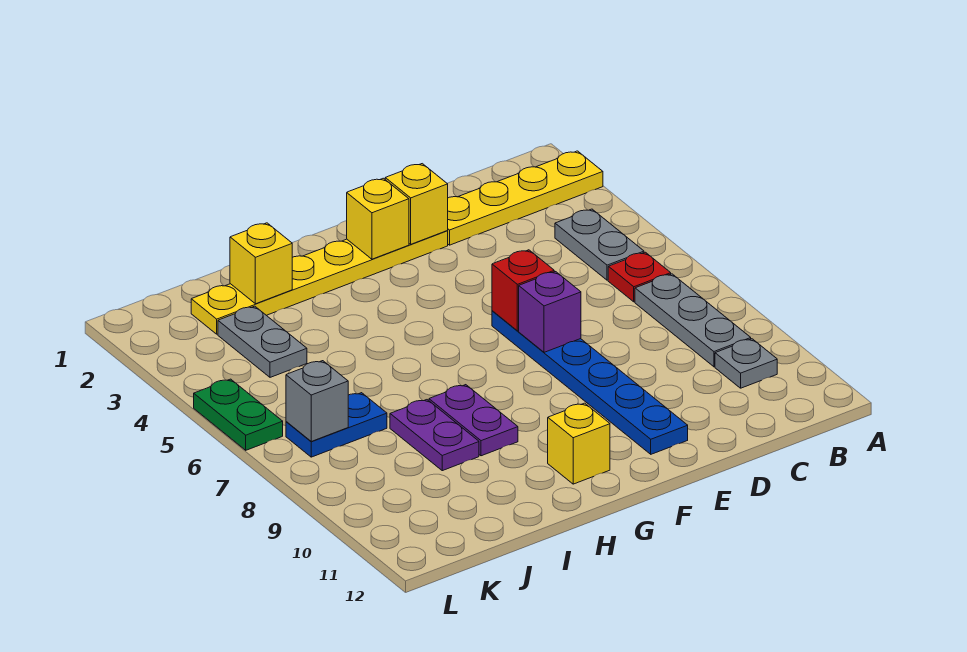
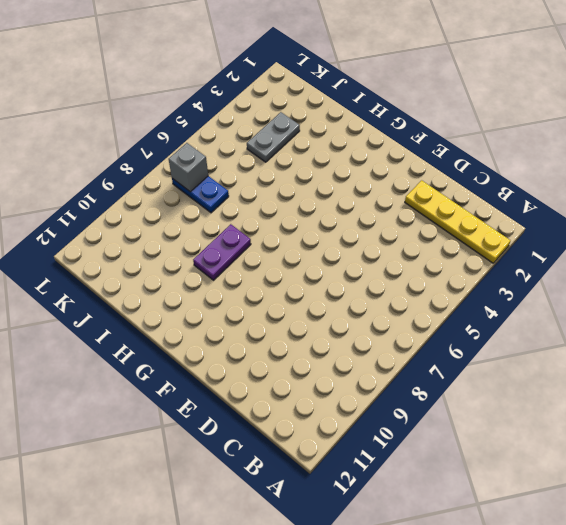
none -> grey plate B4:B5 level 1
none -> red plate B6 level 1
none -> grey plate B7:B9 level 1

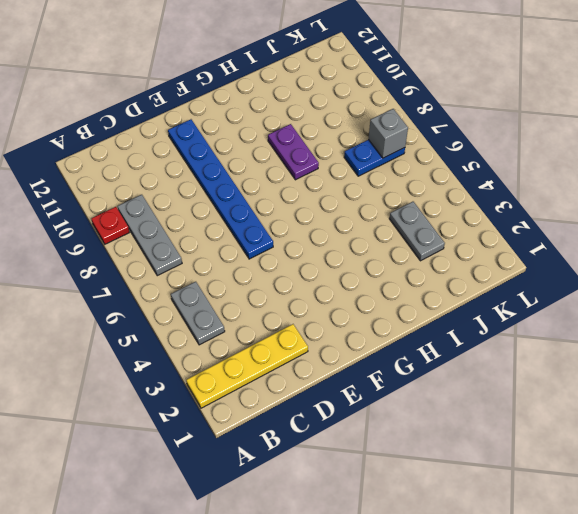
red plate A9 level 1 -> red plate B6 level 1
none -> grey plate B10 level 1
none -> yellow plate E2:J2 level 1
none -> yellow brick G11 level 1

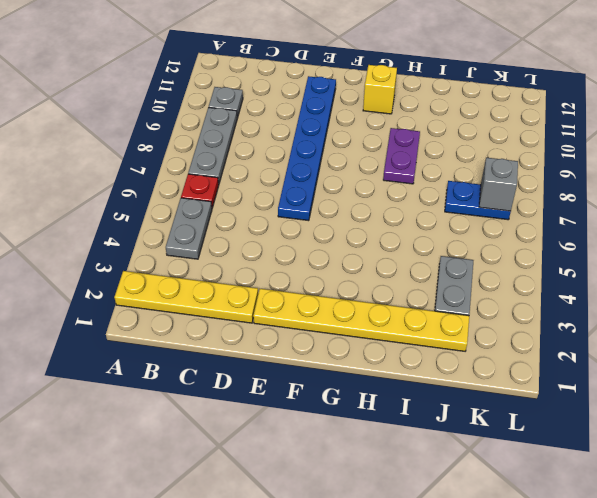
none -> purple plate I8:I9 level 1
none -> green plate L5:L6 level 1
none -> yellow brick E2 level 2

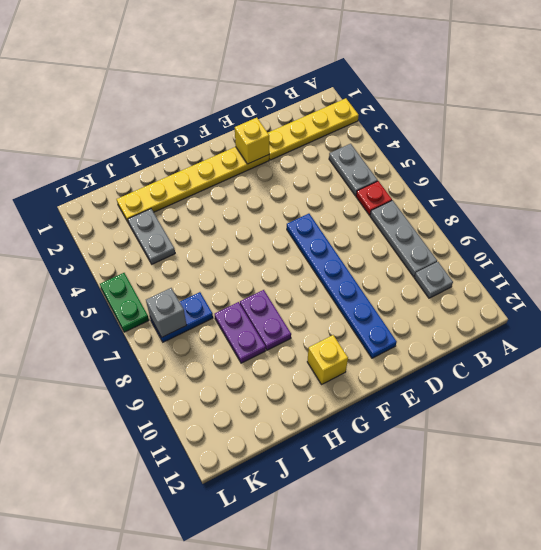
none -> red brick E6 level 2
none -> purple brick E7 level 2
none -> yellow brick F2 level 2

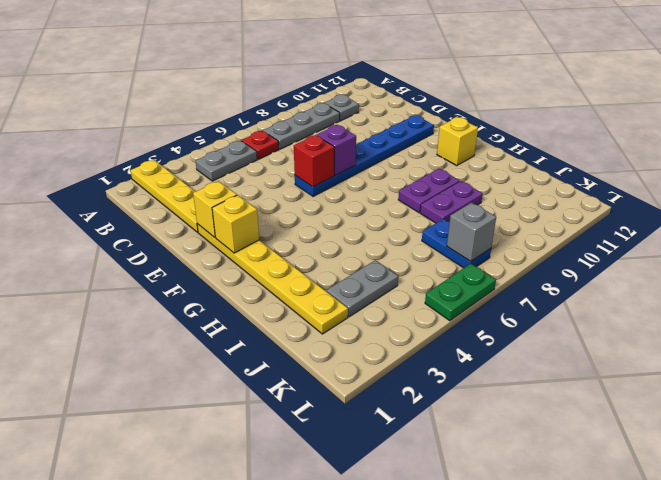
none -> yellow brick I2 level 2

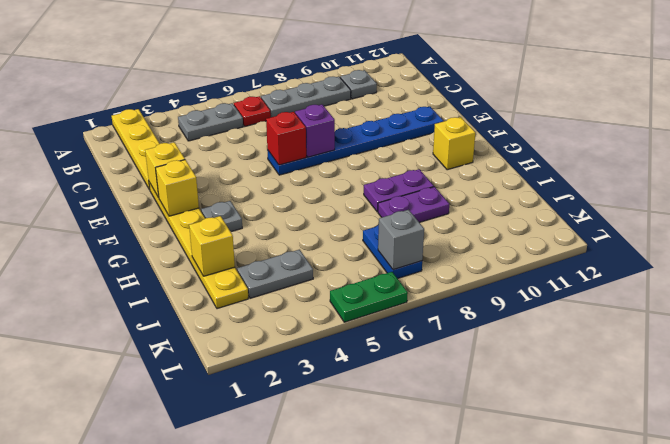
grey plate G3 level 1 -> none

